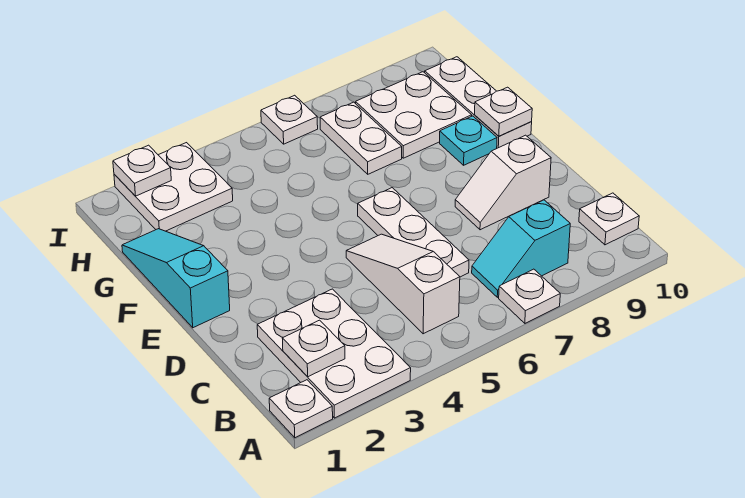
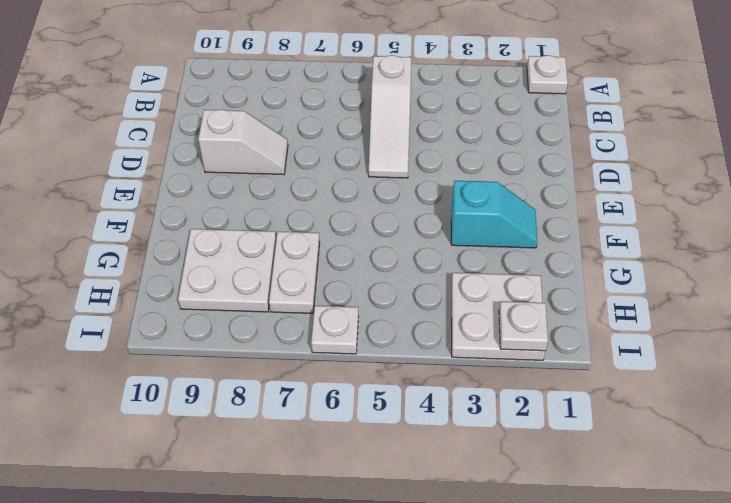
cyan slope F2:F3 level 1 top 3 -> cyan slope B7:B8 level 1 top 8
none -> white plate A2:C3 level 1
none -> white plate A7 level 1
none -> white plate B10 level 1

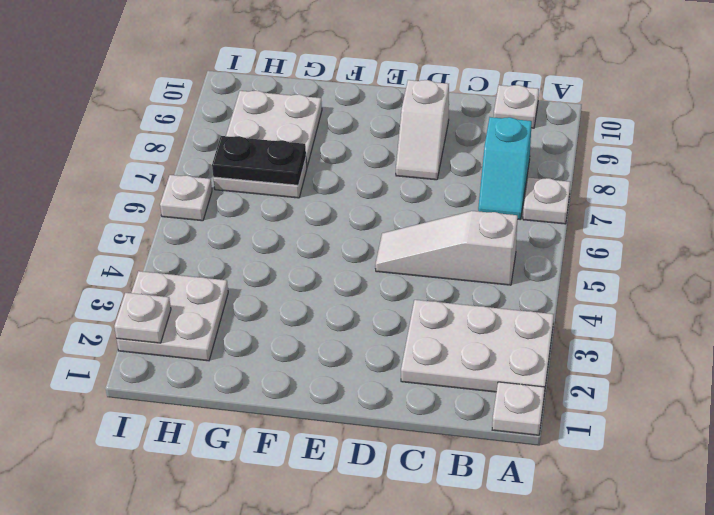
black plate G7:H7 level 2 -> none
none -> white plate C6:E6 level 1
none -> cyan slope E1:G1 level 1 top E
none -> cyan plate F9 level 1

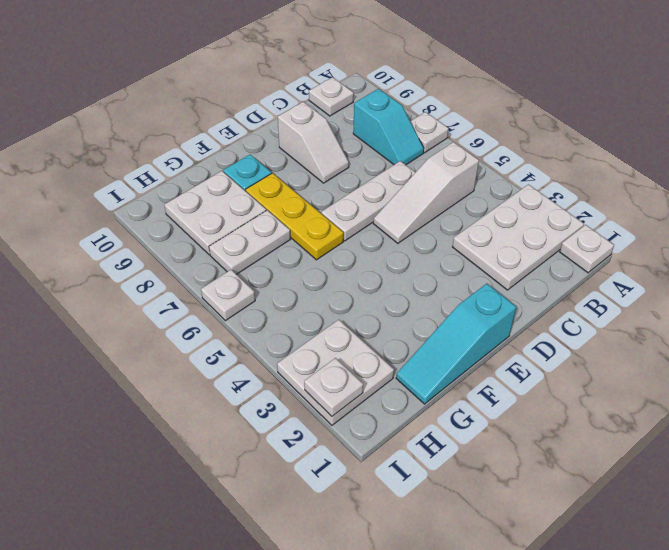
yellow plate F6:F8 level 1 -> none
none -> white plate F10:H10 level 1
none -> white plate B2 level 2
none -> white plate F10 level 2

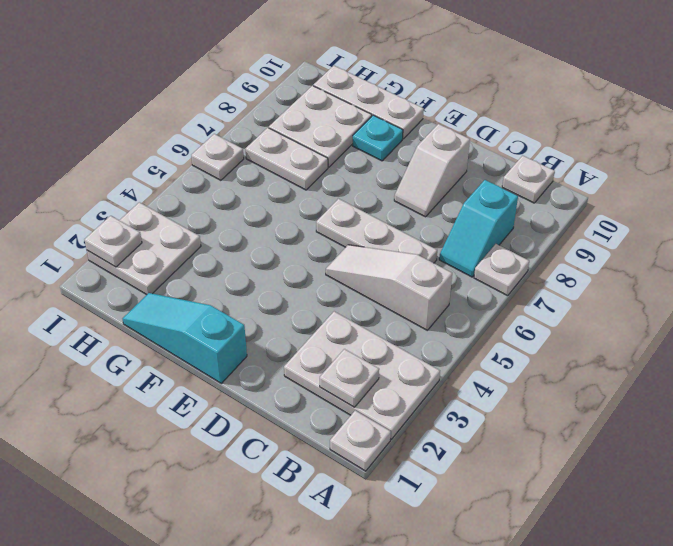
none -> white plate F10 level 2

